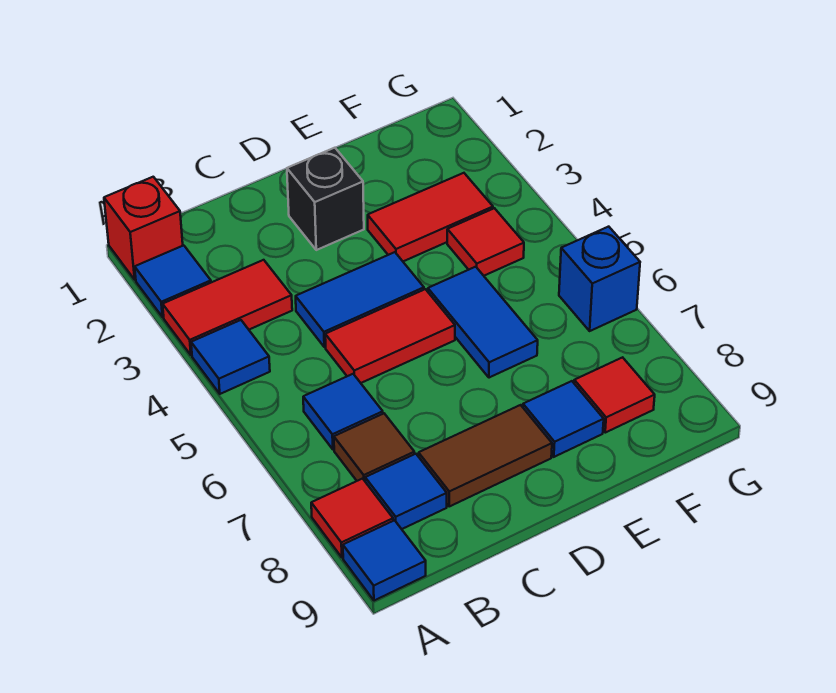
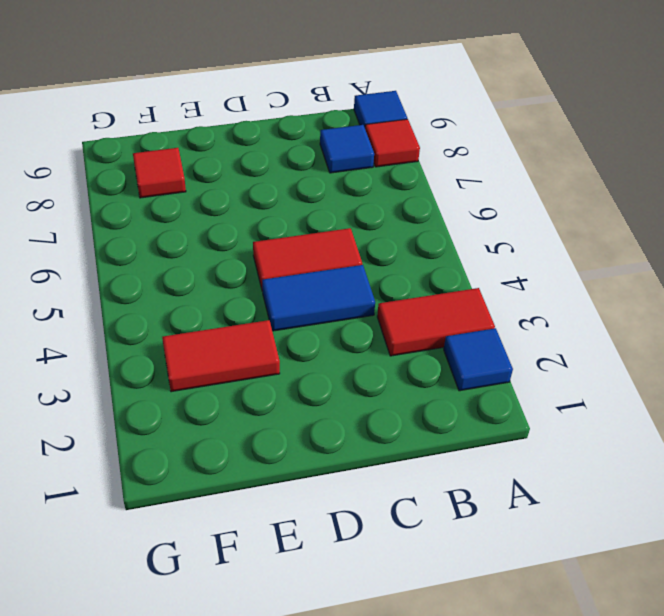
none -> red brick A1 level 1
none -> blue tile A4 level 1
none -> blue tile B6 level 1

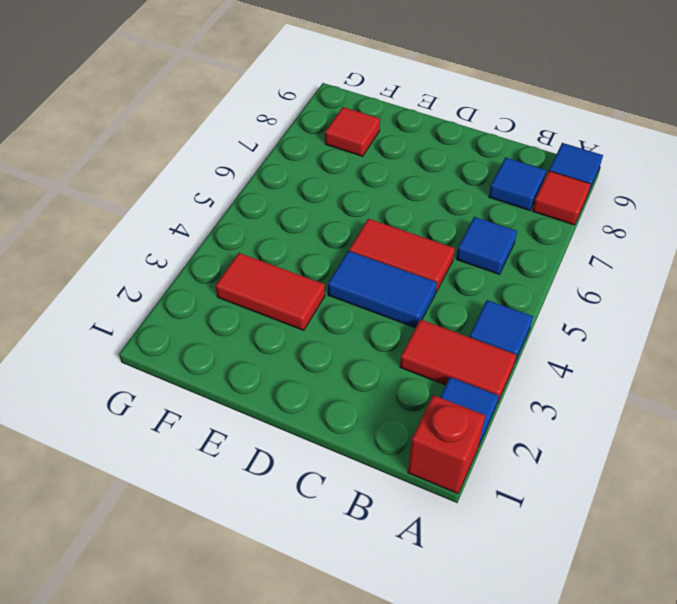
none -> brown tile B7 level 1
none -> brown tile C8:D8 level 1
none -> black brick D2 level 1

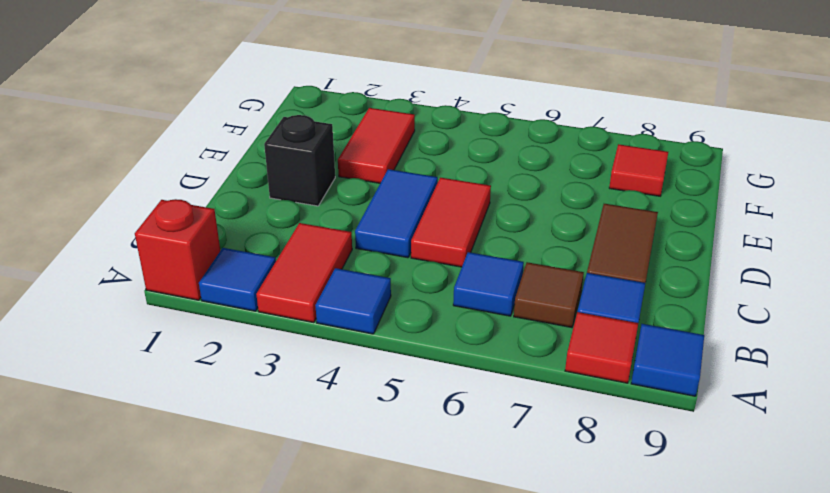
none -> blue tile E5:E6 level 1
none -> blue tile E8 level 1
none -> red tile F4 level 1

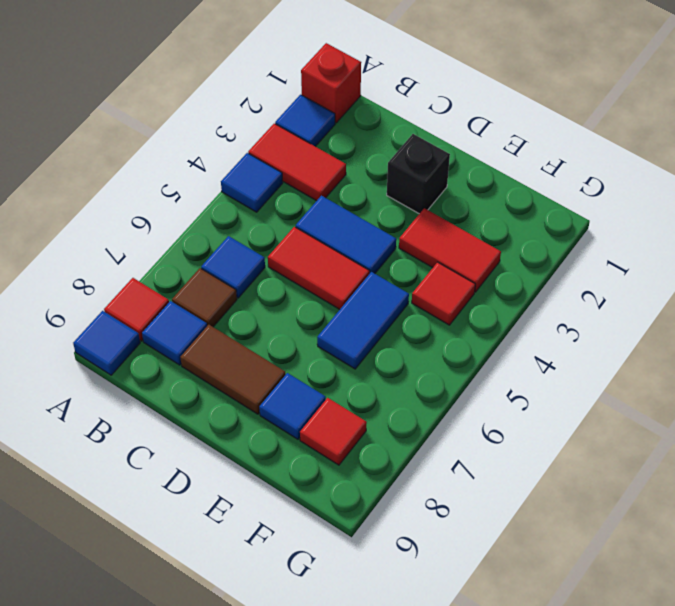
none -> blue brick G6 level 1

